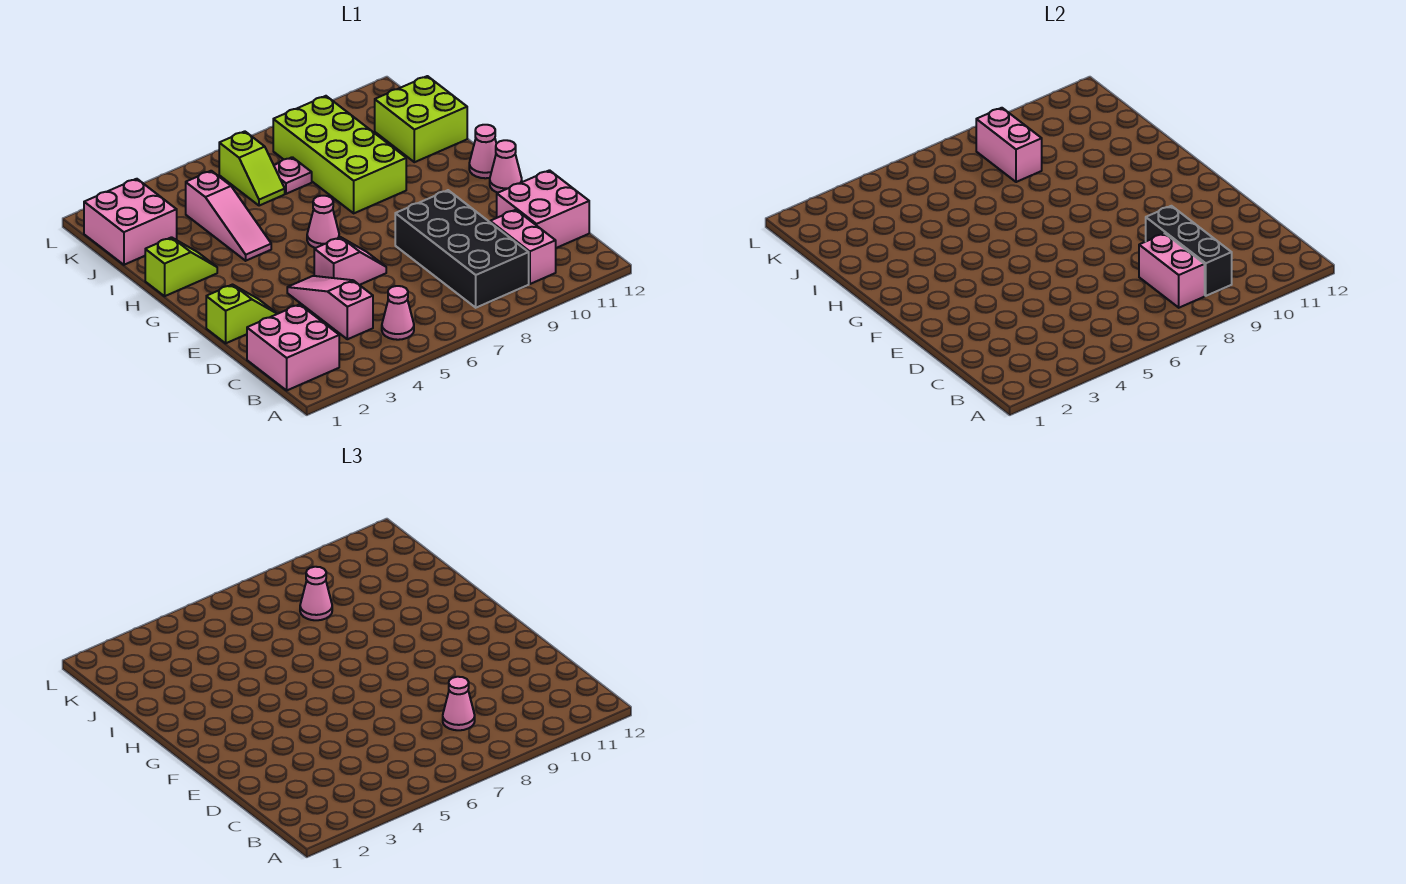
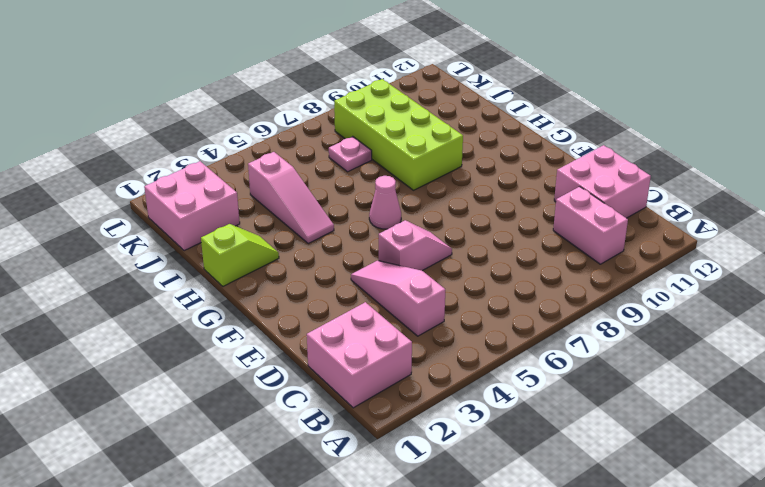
none -> pink cone B5 level 1
none -> black brick B8:E9 level 1
none -> lime slope E1:E2 level 1 top 1

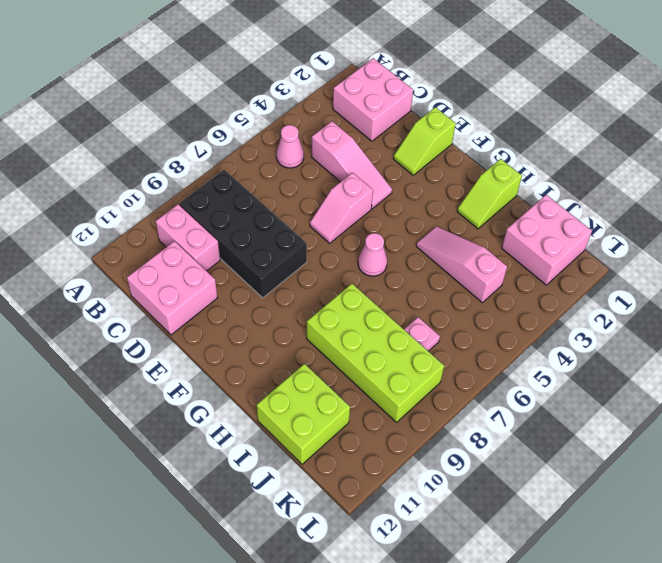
none -> pink cone F12 level 1
none -> pink cone G12 level 1
none -> lime slope J6:K6 level 1 top K

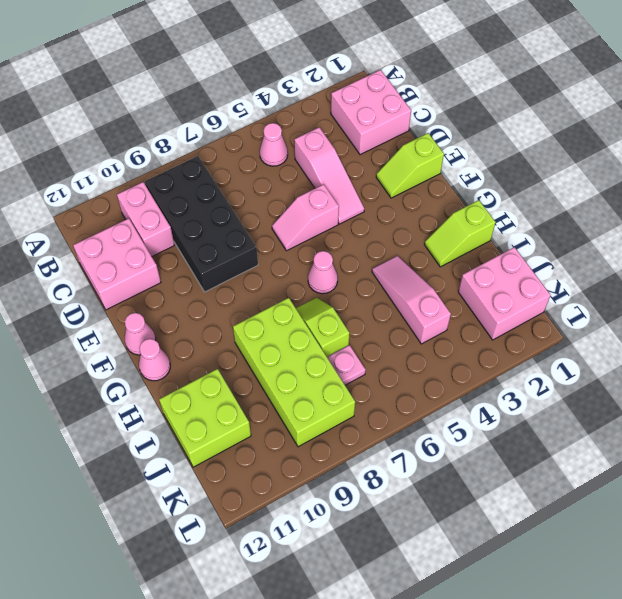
lime slope H7:I7 level 1 top I -> lime slope J6:K6 level 1 top K
none -> pink brick B8:C8 level 2
none -> black brick B9:D9 level 2
none -> pink brick J8:K8 level 2

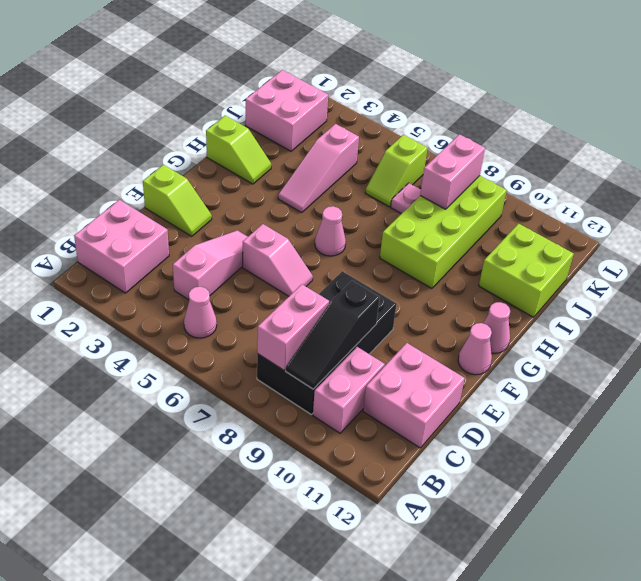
black slope B9:D9 level 2 top D -> black brick B9:D9 level 2
none -> pink cone C8 level 3
none -> pink cone J8 level 3

